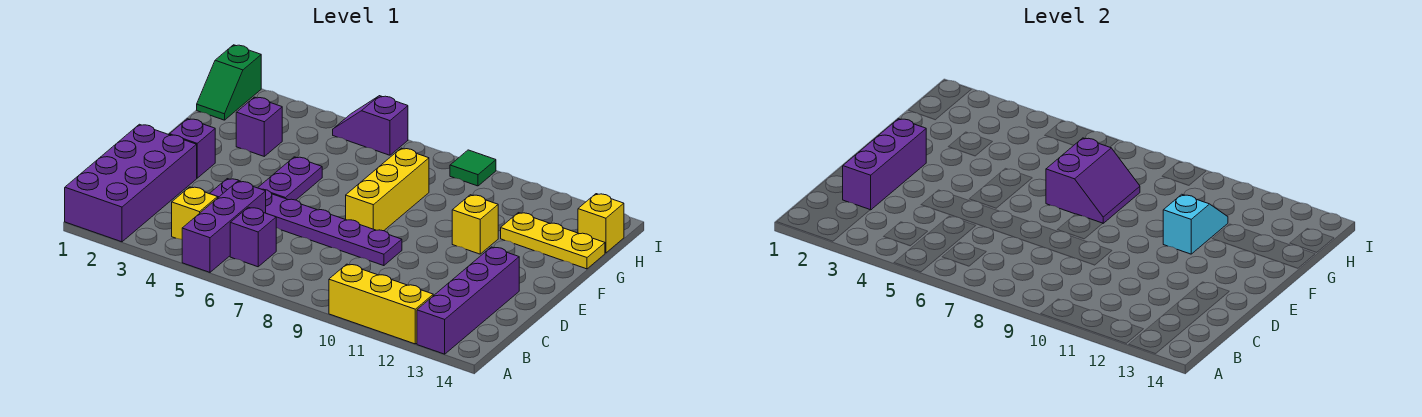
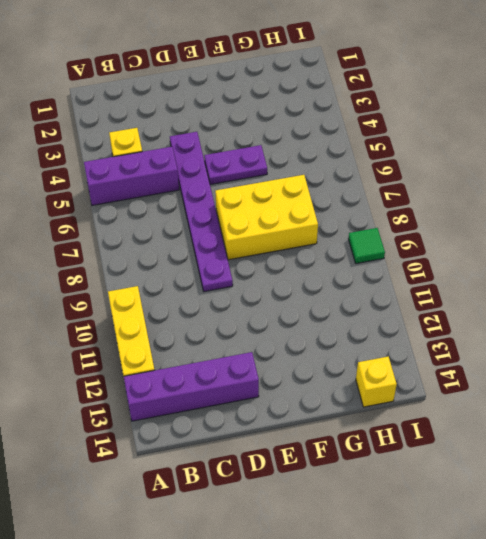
yellow brick E7:G8 level 1 -> yellow brick E8:G8 level 1
none -> purple brick A1:D2 level 1
none -> purple brick B6 level 1
none -> purple brick E2 level 1

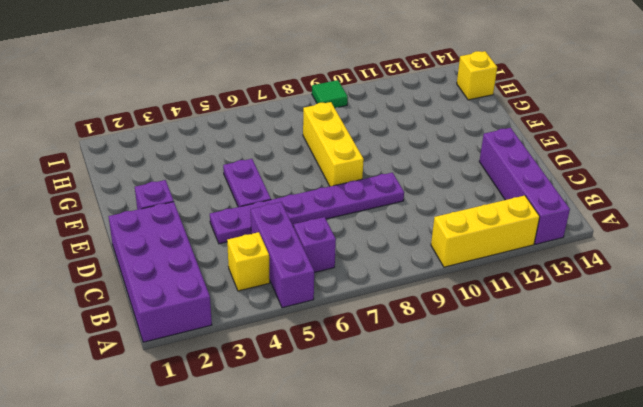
none -> yellow brick F11 level 1
none -> purple brick G3 level 1
none -> yellow plate G12:G14 level 1

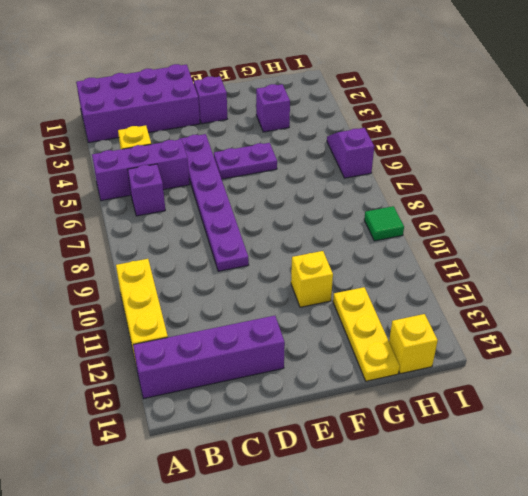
none -> yellow brick E8:G8 level 1
none -> green slope H1:I1 level 1 top I
none -> purple brick C2:E2 level 2

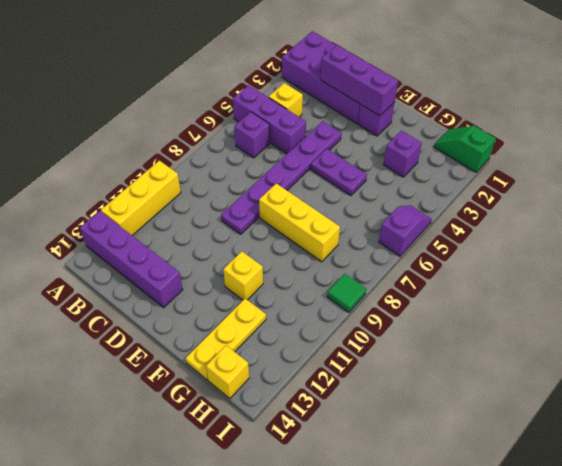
none -> purple slope F7:G8 level 2 top 7
none -> cyan slope F11:G11 level 2 top F

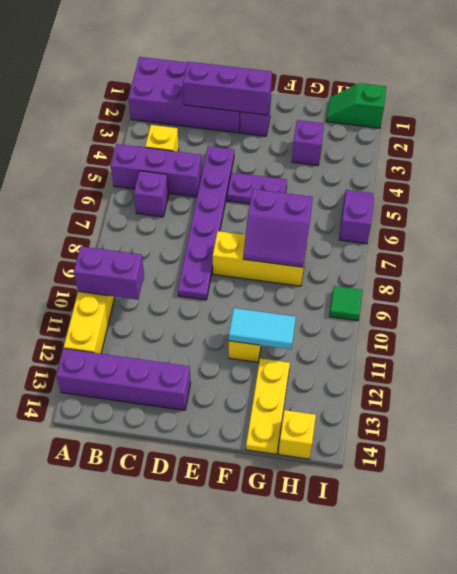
purple brick A10:B10 level 2 -> none
cyan tile F11:G11 level 2 -> cyan slope F11:G11 level 2 top F

